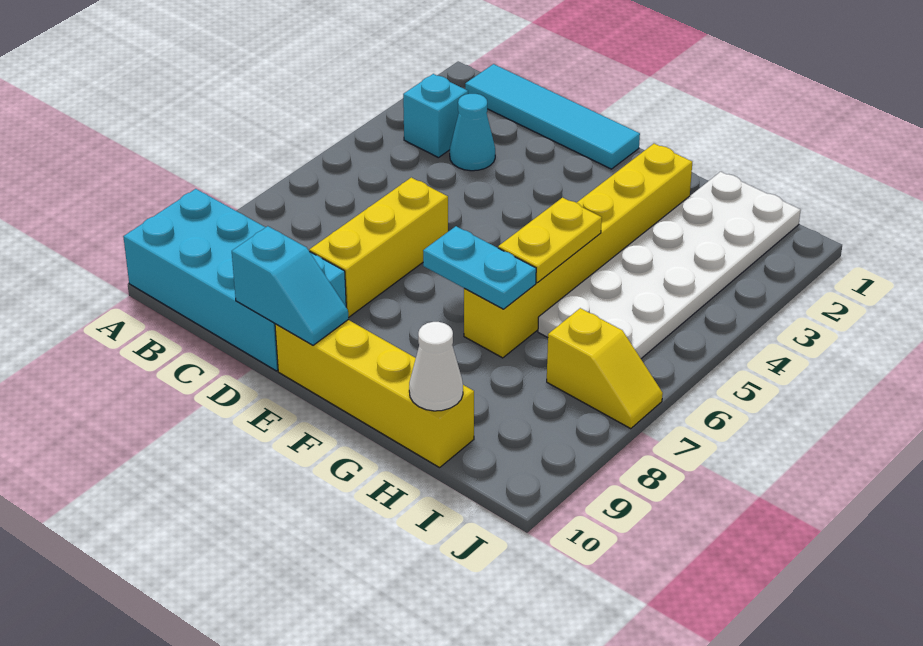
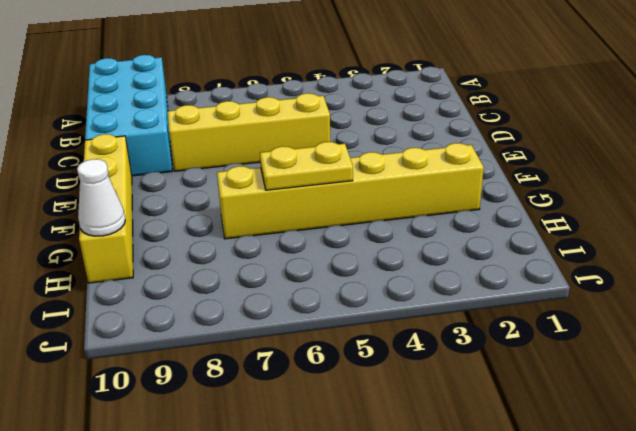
yellow brick D5:D8 level 1 -> yellow brick D6:D8 level 1
none -> cyan tile B1:E1 level 1
none -> cyan brick B3 level 1
none -> cyan cone C3 level 1

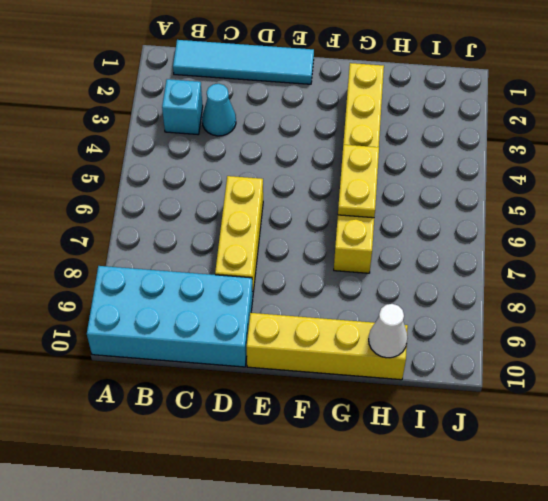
none -> white plate H1:I6 level 1
none -> yellow slope I7:J7 level 1 top I
none -> cyan slope D10:E10 level 2 top D

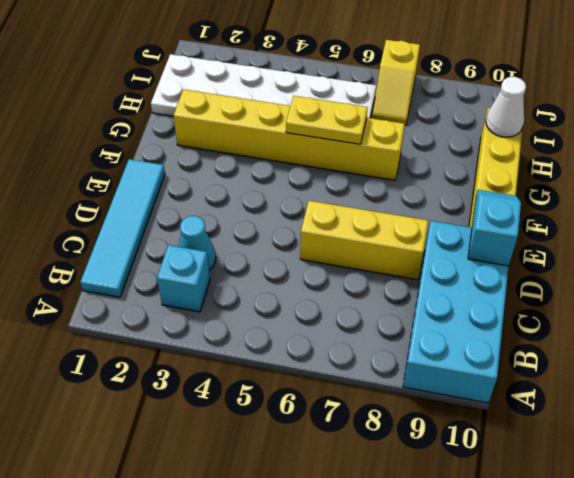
yellow slope I7:J7 level 1 top J -> yellow slope I7:J7 level 1 top I
none -> cyan plate F7:G7 level 2

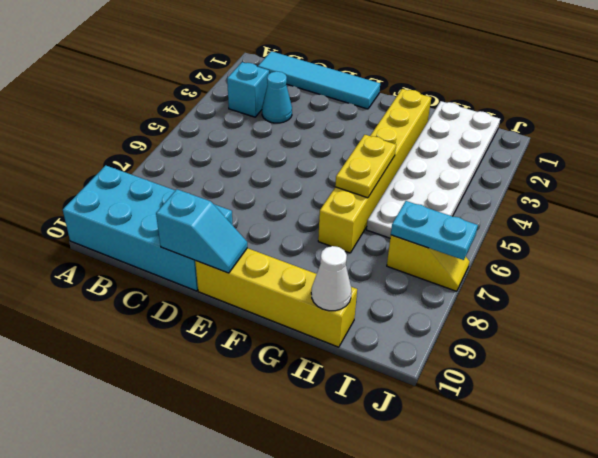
cyan plate I7:J7 level 2 -> cyan plate F7:G7 level 2
none -> yellow brick D6:D8 level 1

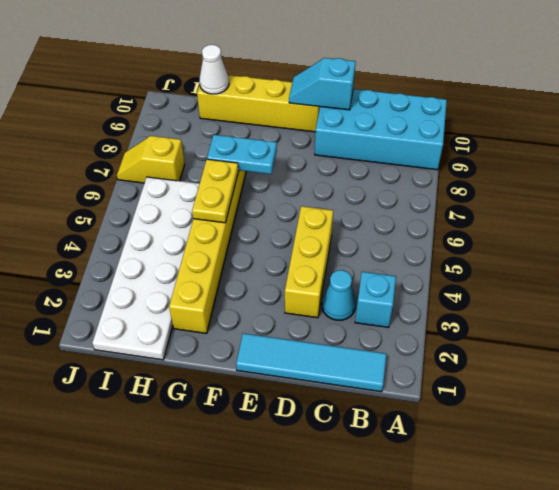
yellow brick D3:D5 level 1 -> yellow brick D6:D8 level 1

